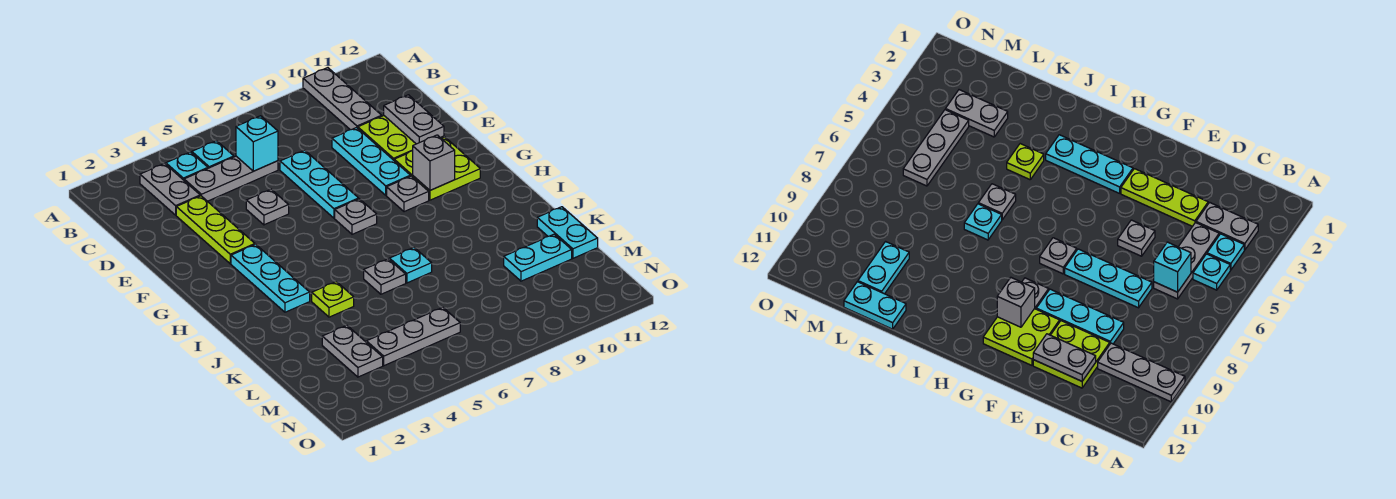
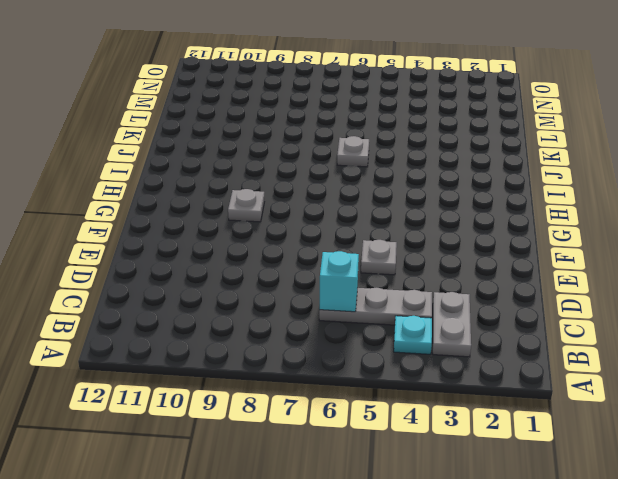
none -> grey plate A10:C10 level 1
none -> cyan plate B5 level 1
none -> lime plate D3:F3 level 1

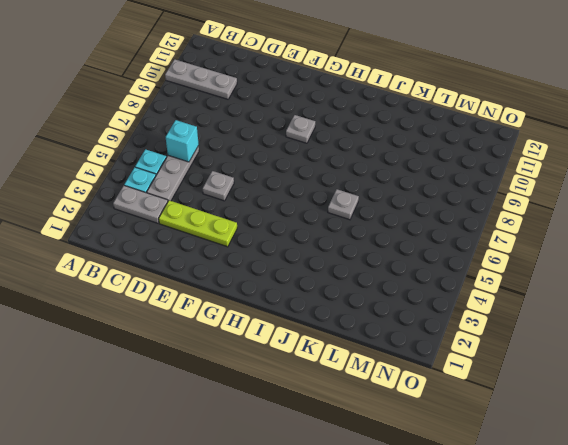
none -> cyan plate D7:F7 level 1
none -> cyan plate D9:F9 level 1
none -> lime plate D10:E11 level 1

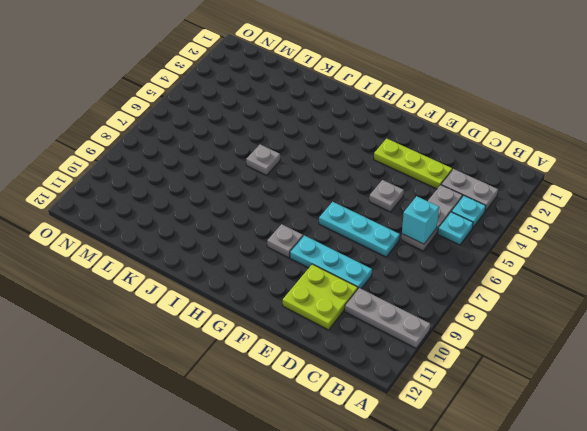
none -> lime plate F10:G11 level 1
none -> cyan plate G3:I3 level 1
none -> grey plate G7 level 1

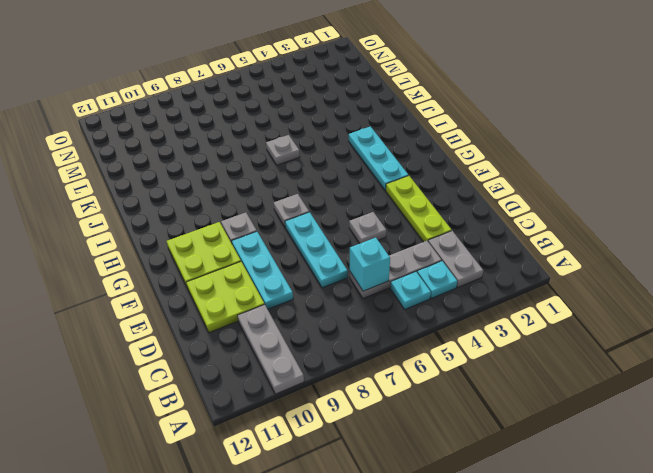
none -> lime plate J4 level 1
none -> cyan plate J7 level 1
none -> cyan plate K12:L12 level 1

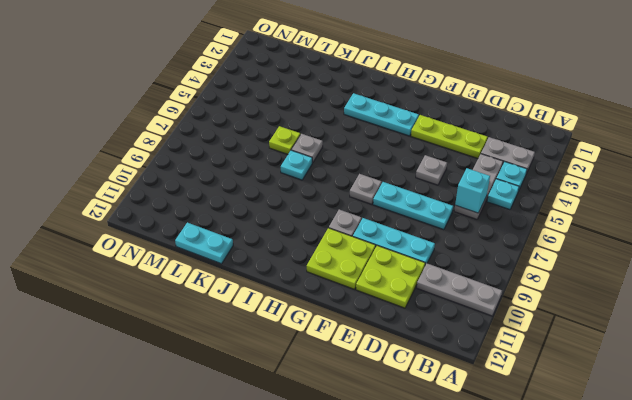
lime plate K6 level 1 -> lime plate J4 level 1
none -> grey plate L3:M3 level 1
none -> cyan plate L10:L11 level 1
none -> grey plate M4:M6 level 1

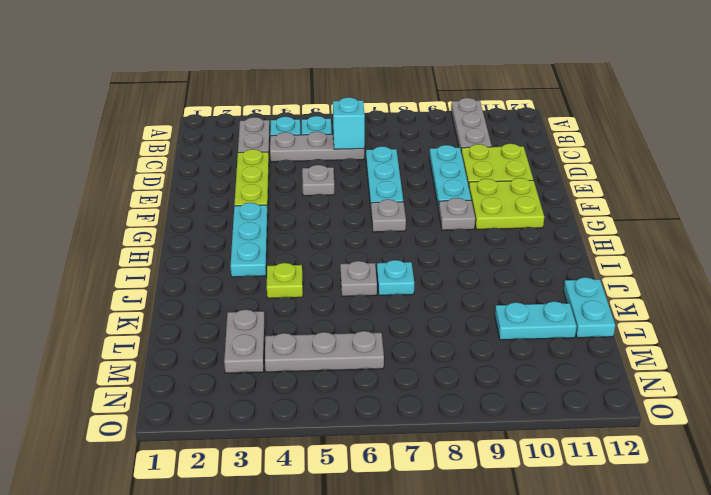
none -> grey plate D11:E11 level 2
none -> grey brick G10 level 2

